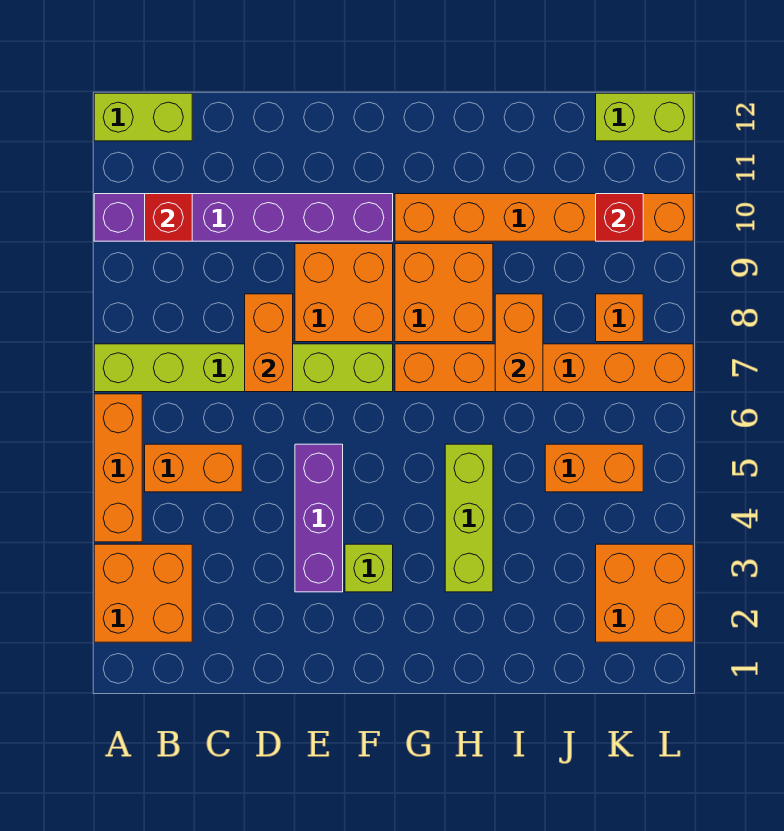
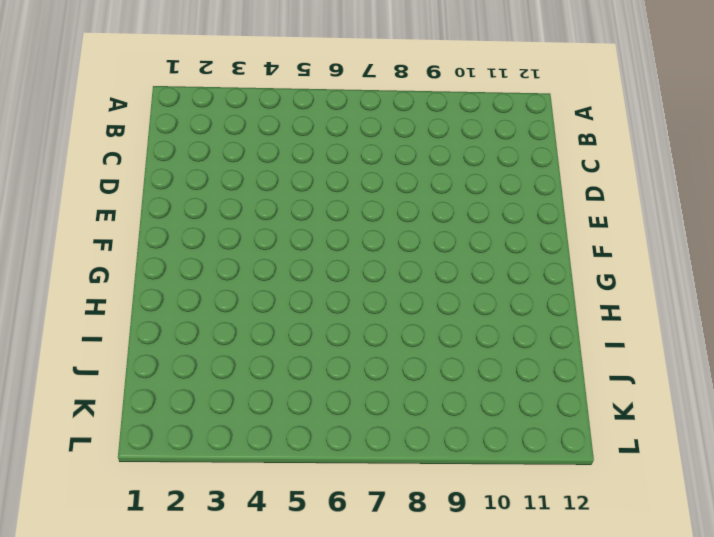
none -> orange brick A2:B3 level 1
none -> orange brick A4:A6 level 1
none -> lime brick A7:F7 level 1

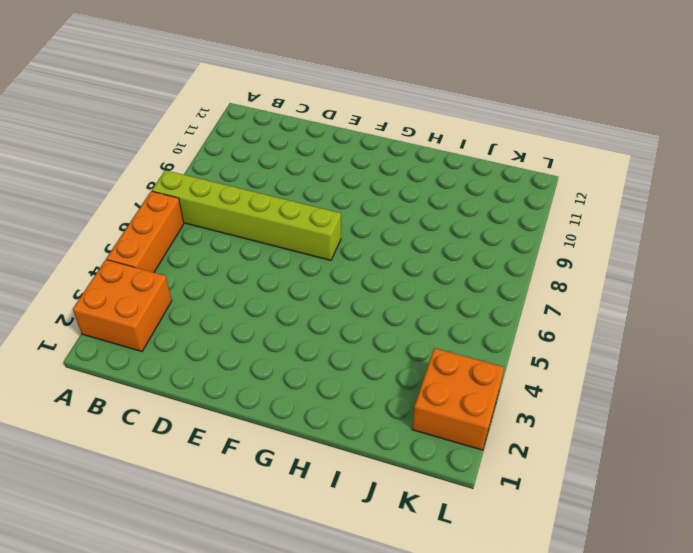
none -> purple brick A10:F10 level 1
none -> lime brick A12:B12 level 1
none -> orange brick B5:C5 level 1

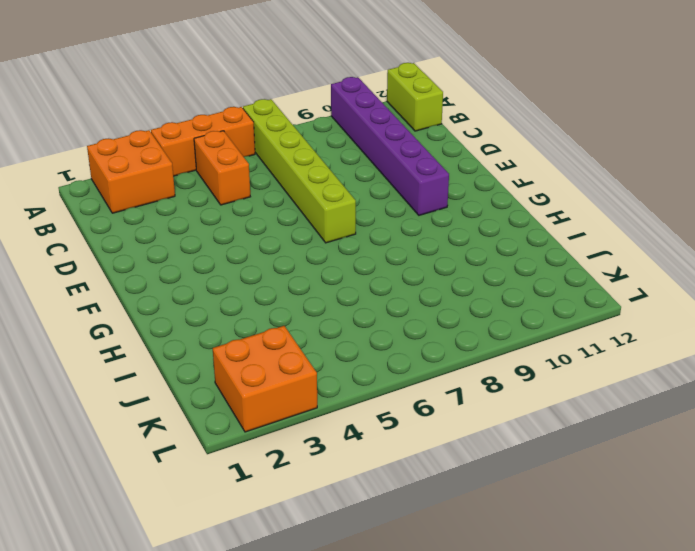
none -> purple brick E3:E5 level 1
none -> orange brick E8:F9 level 1
none -> lime brick F3 level 1

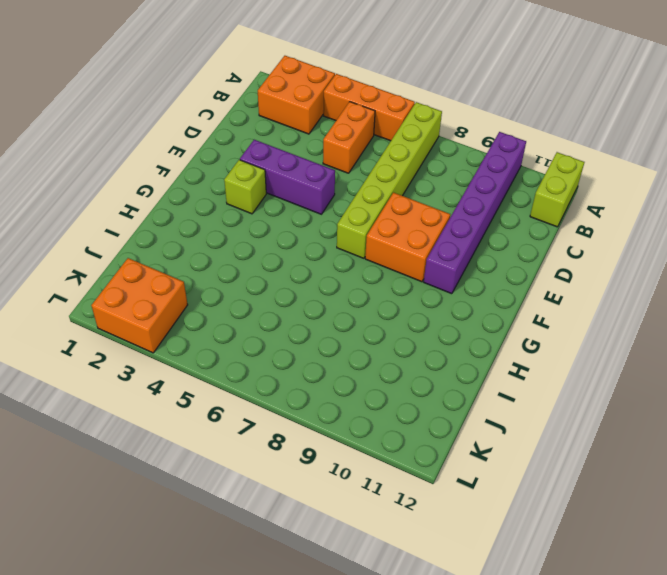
none -> orange brick G7:L7 level 1
none -> orange brick G8:H9 level 1
none -> orange brick G10:L10 level 1

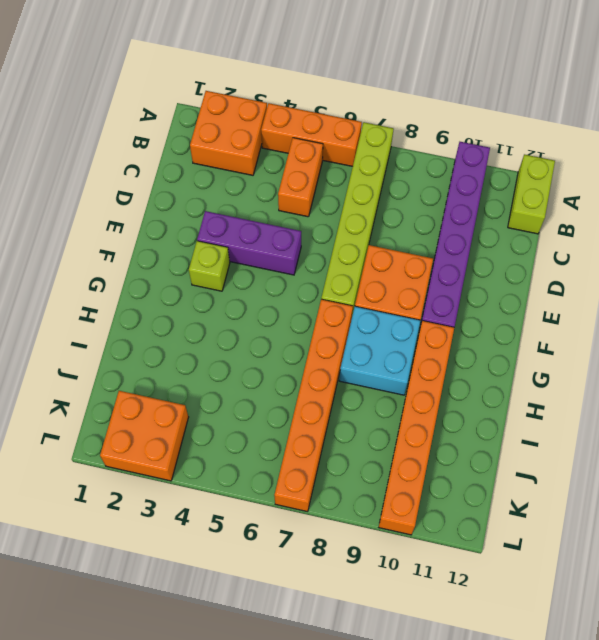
cyan brick G8:H9 level 1 -> orange brick G8:H9 level 1
none -> lime brick H3:H5 level 1
none -> orange brick J5:K5 level 1
none -> orange brick K8 level 1

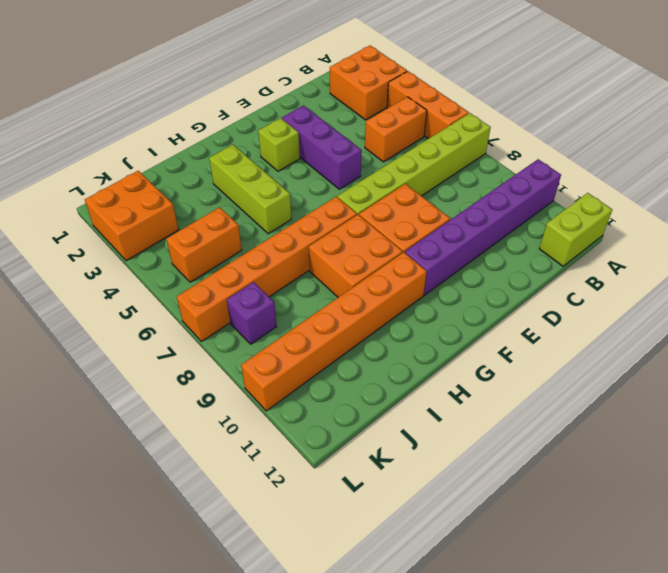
purple brick K8 level 1 -> orange brick K8 level 1
none -> lime brick K12:L12 level 1
none -> red brick B10 level 2
none -> orange brick D7:D8 level 2

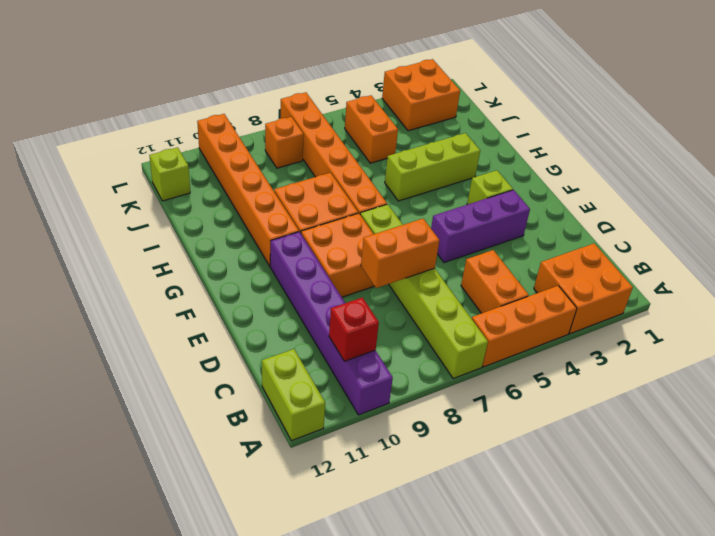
lime brick K12 level 1 -> lime brick K12:L12 level 1
none -> orange brick I7:I8 level 2
none -> red brick K10 level 2

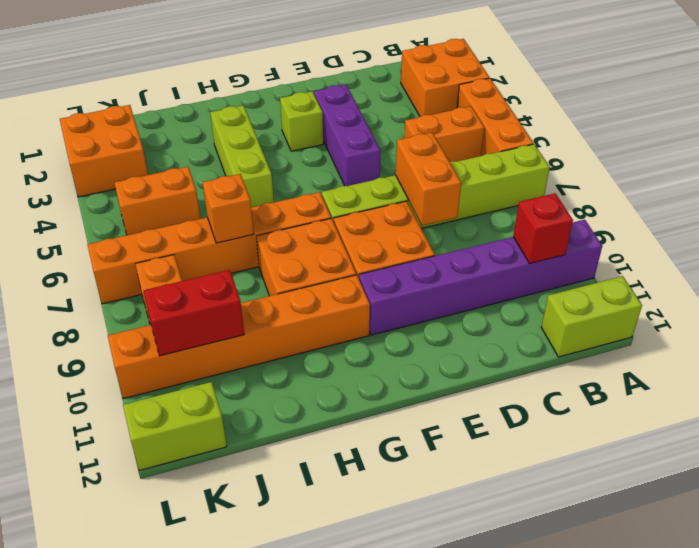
orange brick I7 level 2 -> orange brick I7:I8 level 2
red brick J10:K10 level 2 -> red brick K10 level 2

